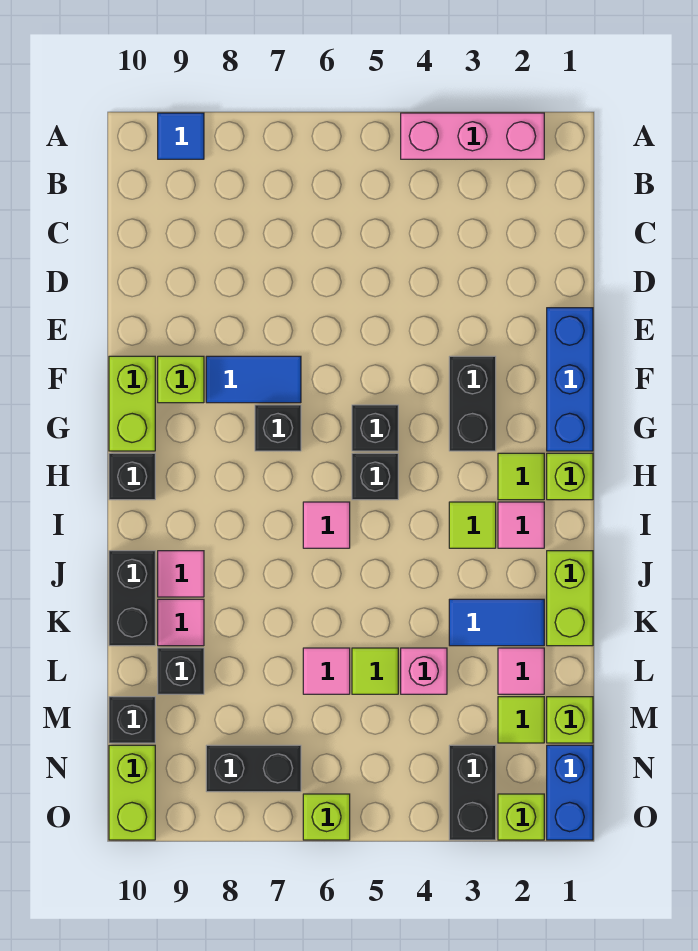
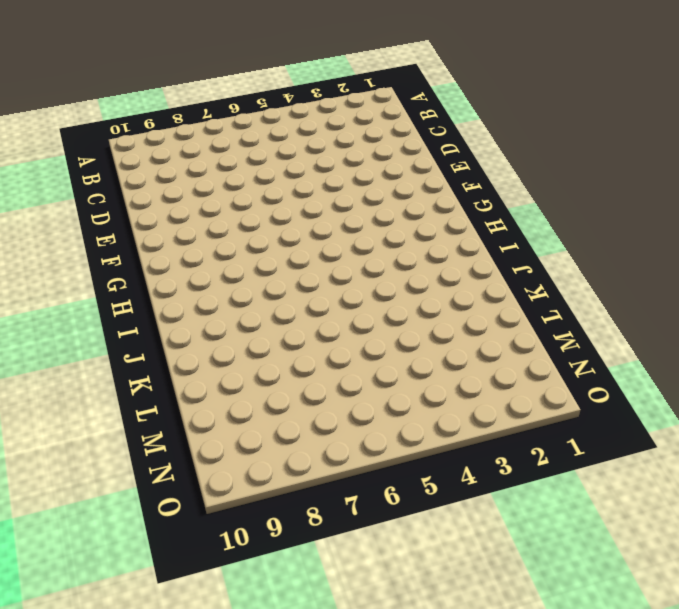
none -> pink brick A2:A4 level 1
none -> blue tile A9 level 1
none -> blue brick E1:G1 level 1
none -> black brick F3:G3 level 1

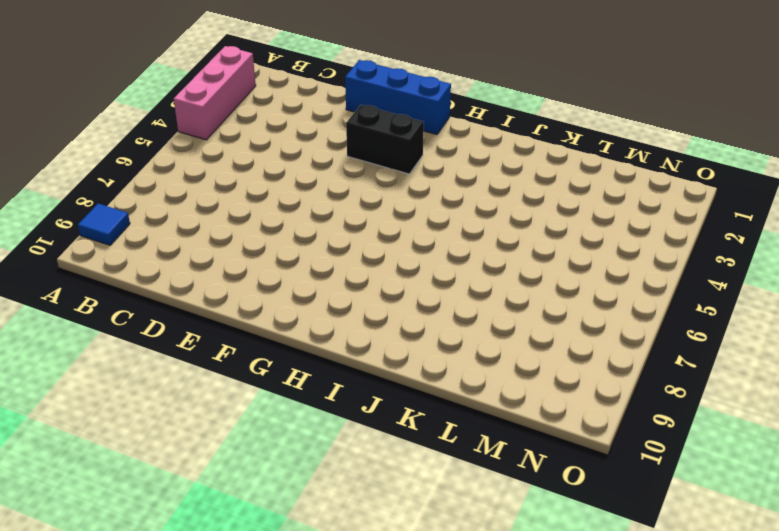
none -> blue tile F7:F8 level 1
none -> lime brick F9 level 1
none -> lime brick F10:G10 level 1
none -> black brick G5 level 1

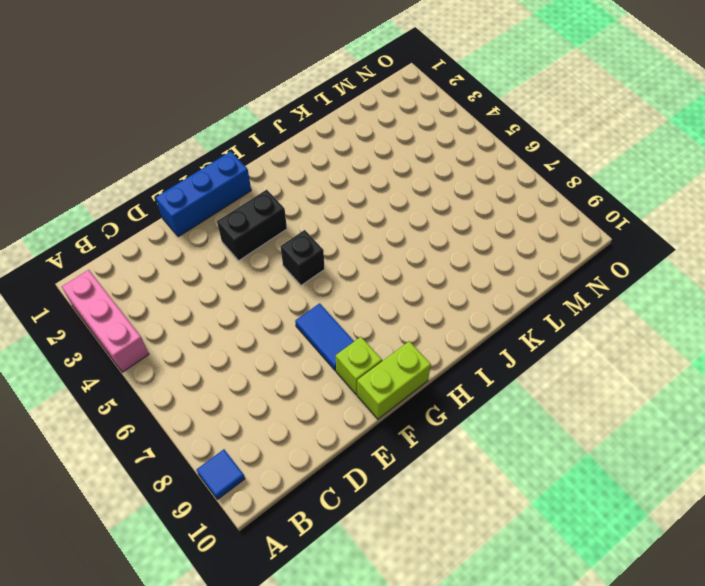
none -> black brick G7 level 1
none -> lime brick H1 level 1
none -> lime tile H2 level 1
none -> black brick H5 level 1

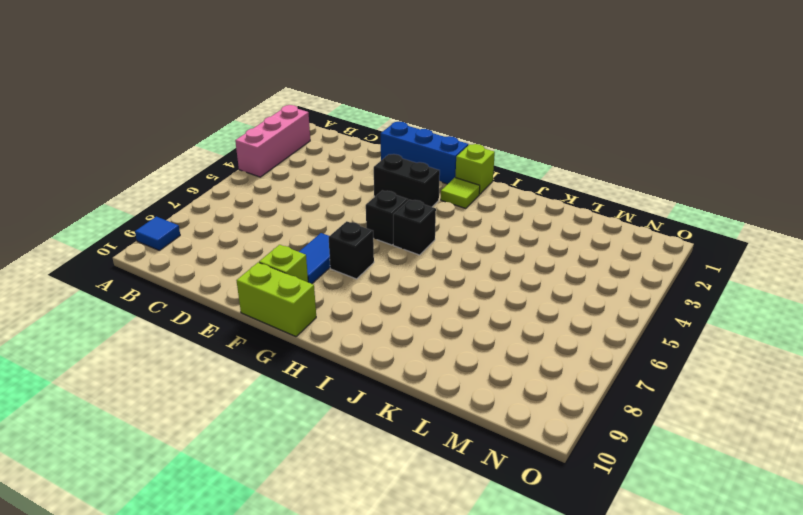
none -> black brick H10 level 1
none -> pink tile I2 level 1
none -> lime tile I3 level 1
none -> pink tile I6 level 1

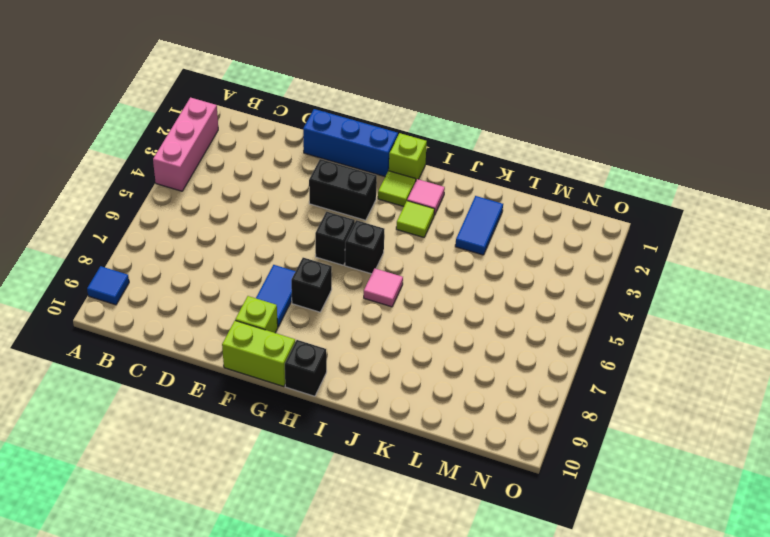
none -> lime brick J1:K1 level 1
none -> pink tile J9 level 1
none -> black brick J10:K10 level 1
none -> pink tile K9 level 1

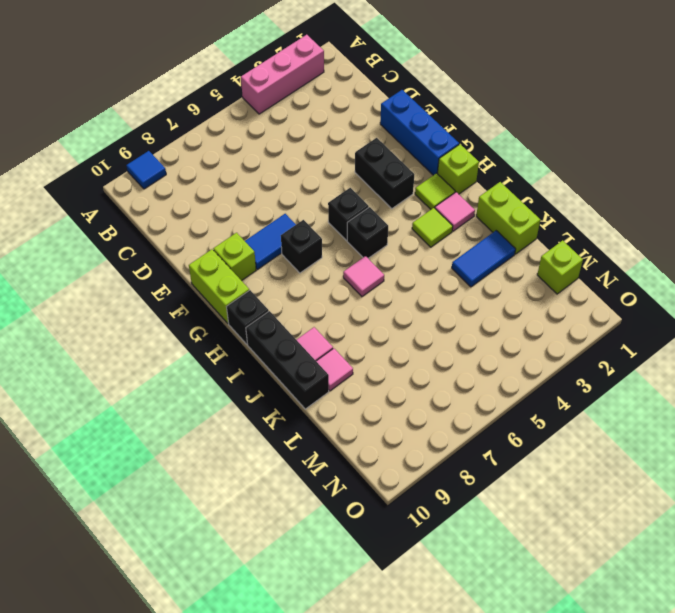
black brick I10:K10 level 1 -> black brick J10:K10 level 1
none -> pink tile L2 level 1
none -> pink brick L4 level 1
none -> lime tile L5 level 1
none -> pink tile L6 level 1

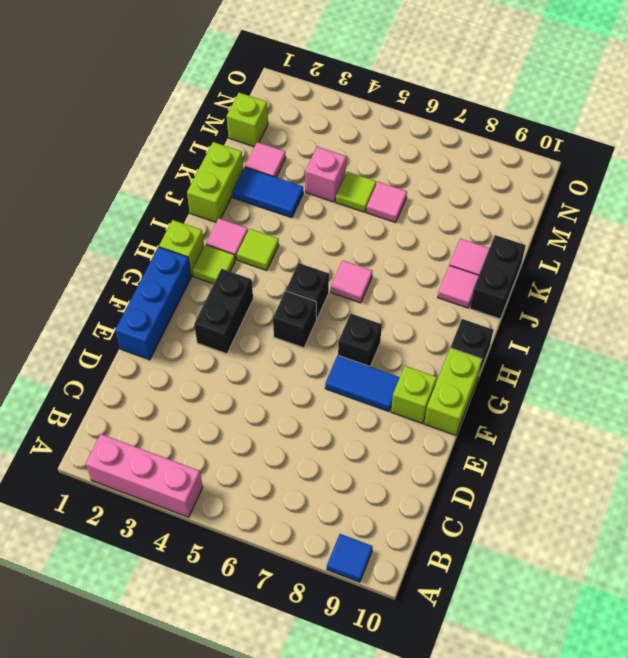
none -> black brick L9 level 1
none -> lime tile M2 level 1
none -> black brick M10 level 1
none -> blue brick N1:O1 level 1

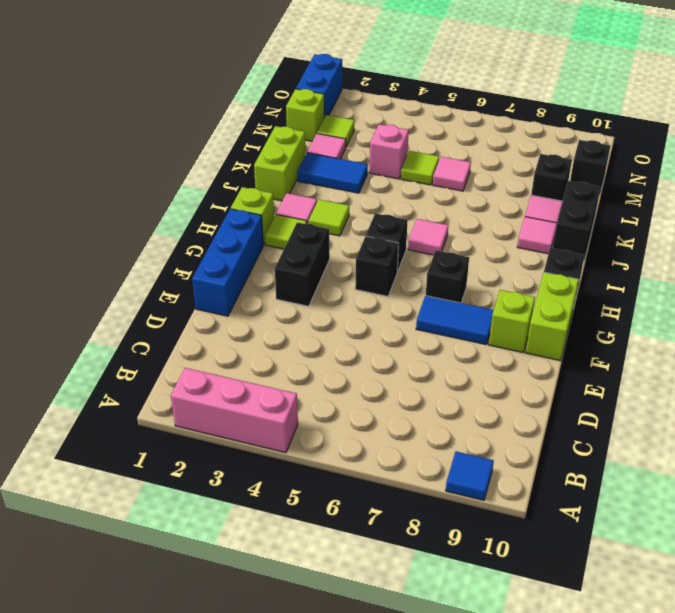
none -> black brick N3:O3 level 1
none -> black brick N7:N8 level 1
none -> lime brick N10:O10 level 1
none -> lime brick O2 level 1

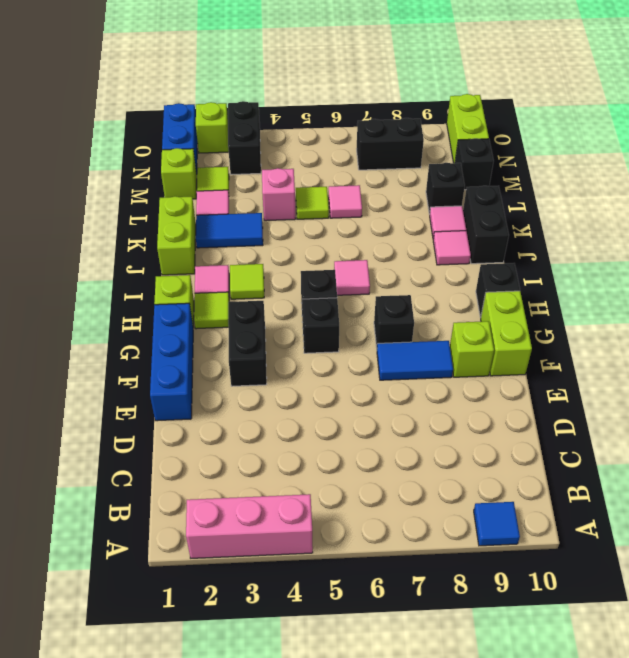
none -> lime brick O6 level 1

